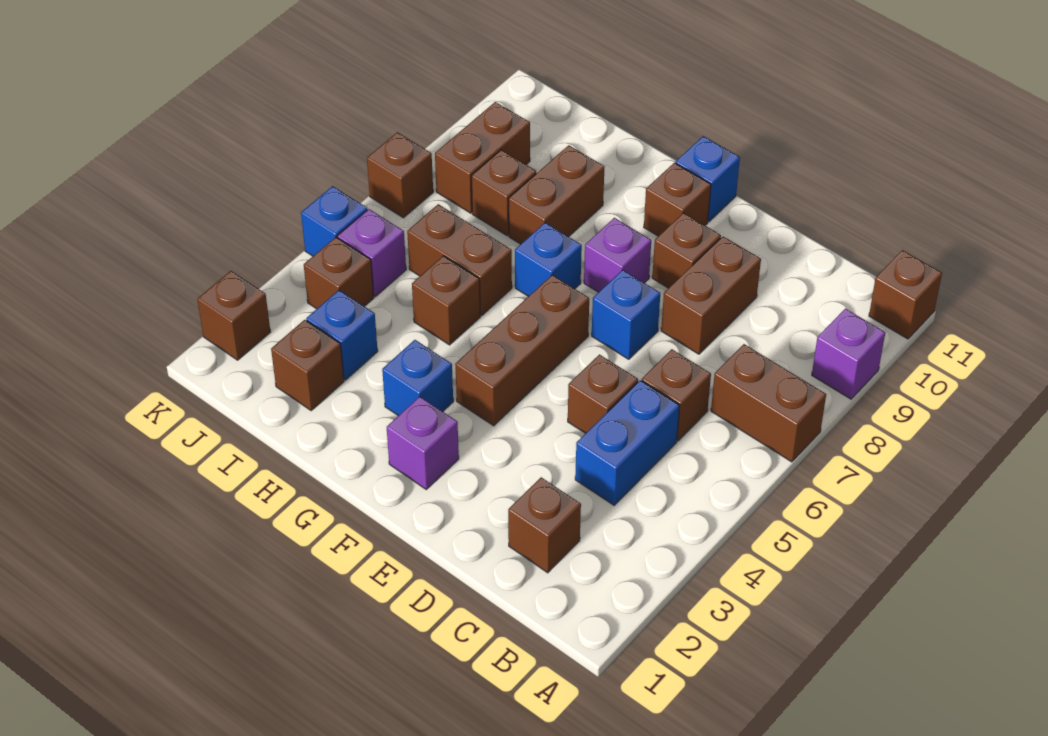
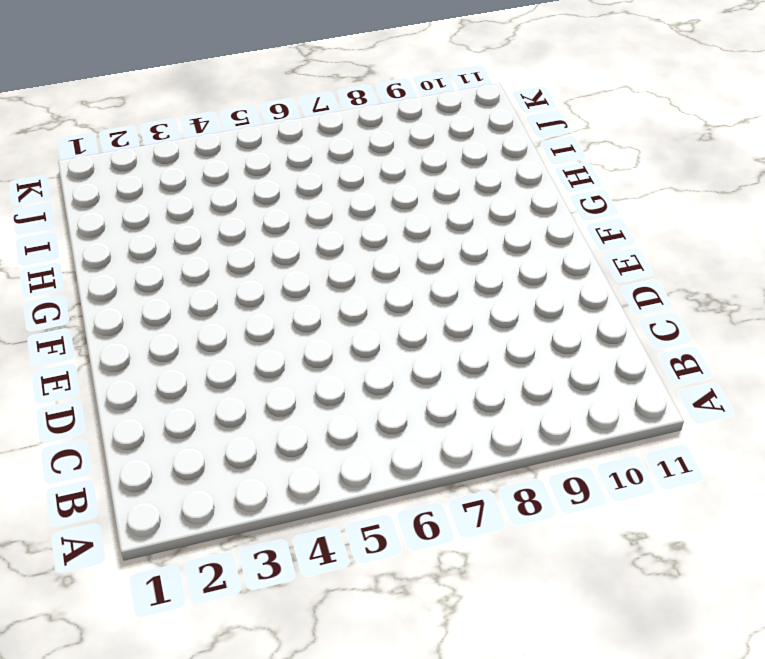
none -> brown brick A7:B7 level 1
none -> purple brick A9 level 1
none -> brown brick A11 level 1

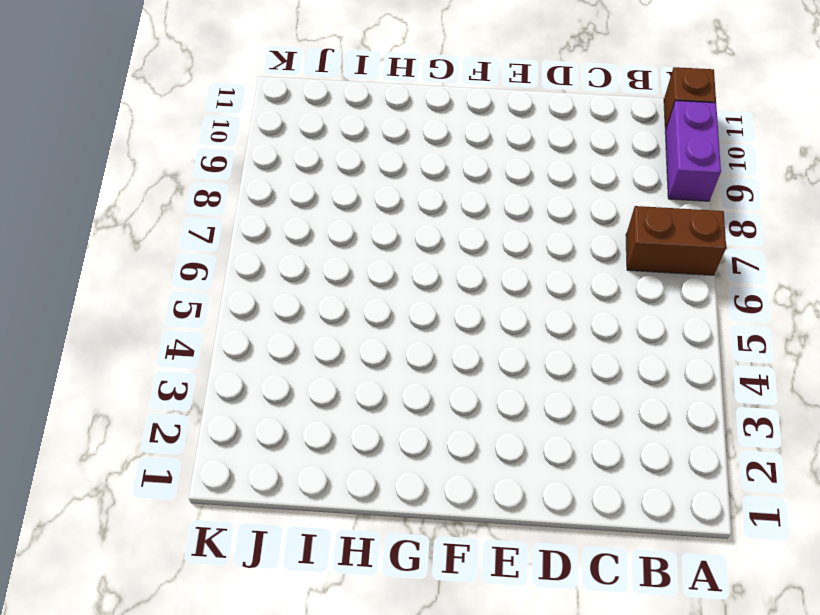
purple brick A9:A10 level 1 -> purple brick A9 level 1
none -> brown brick C2 level 1
none -> blue brick C4:C5 level 1
none -> brown brick C6 level 1

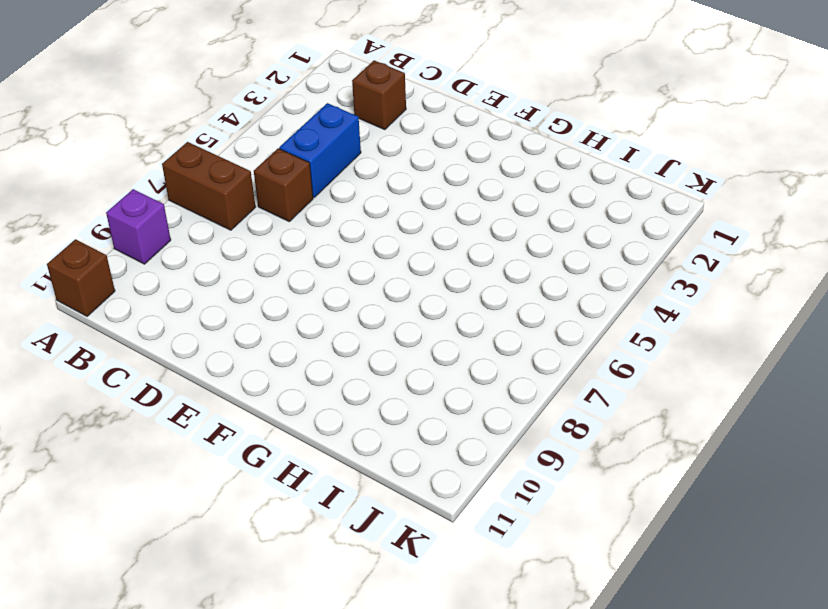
none -> brown brick D5 level 1
none -> brown brick D8:D9 level 1
none -> blue brick E7 level 1

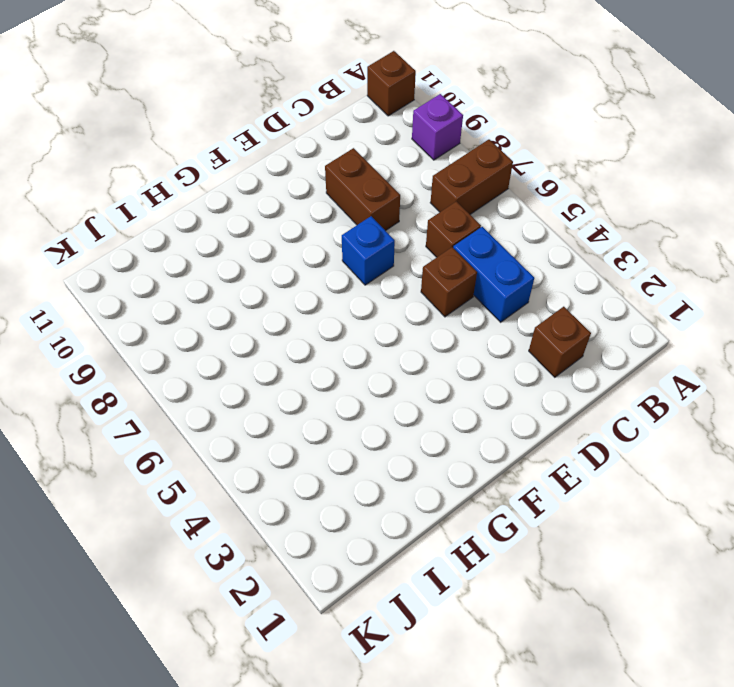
none -> brown brick E9 level 1
none -> purple brick F2 level 1
none -> brown brick F4:F6 level 1

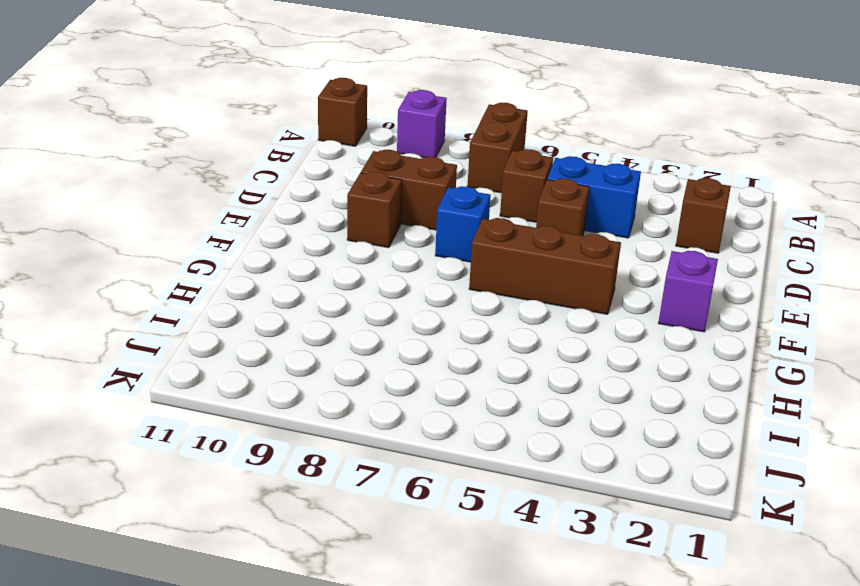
none -> purple brick F8 level 1
none -> brown brick F10 level 1
none -> blue brick F11 level 1

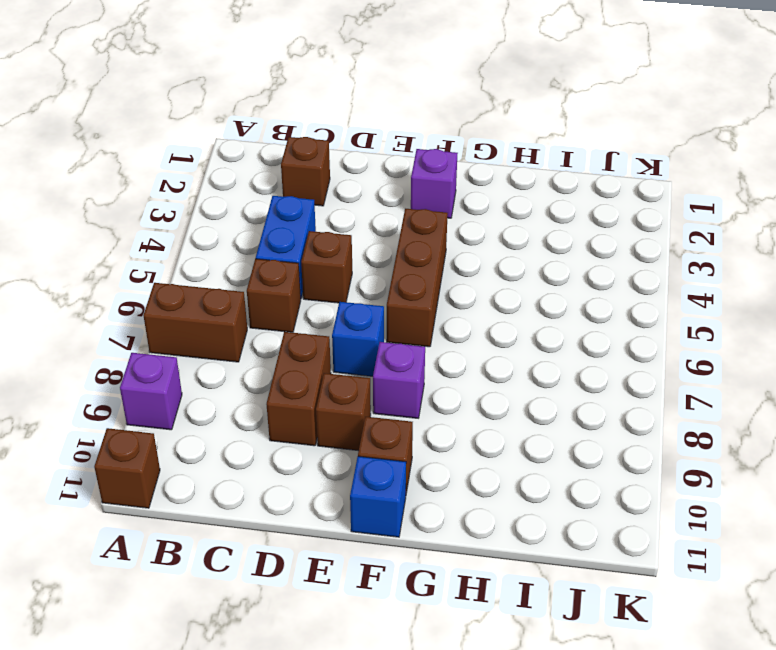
none -> blue brick G3 level 1
none -> blue brick G7 level 1
none -> brown brick H5 level 1

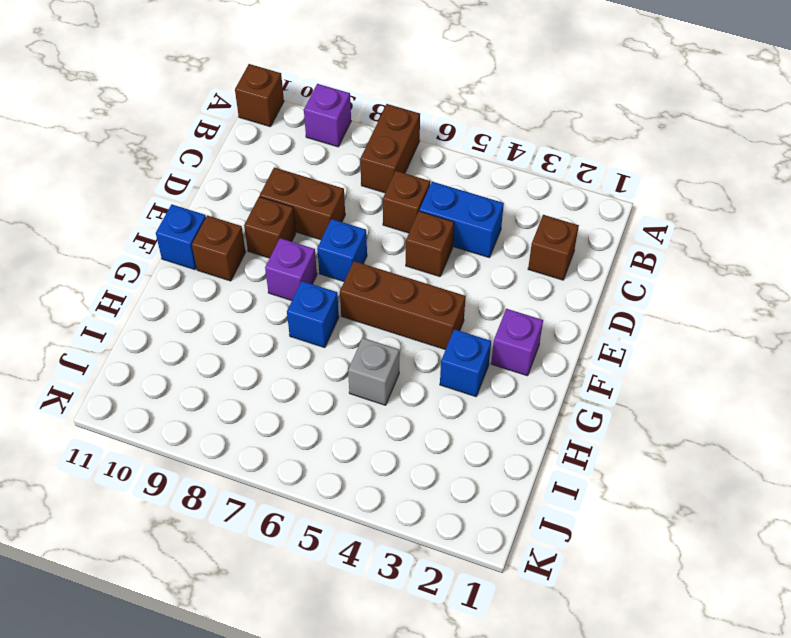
grey brick H5 level 1 -> brown brick H5 level 1
none -> brown brick H6:I6 level 1
none -> brown brick H8:H9 level 1
none -> brown brick I2 level 1

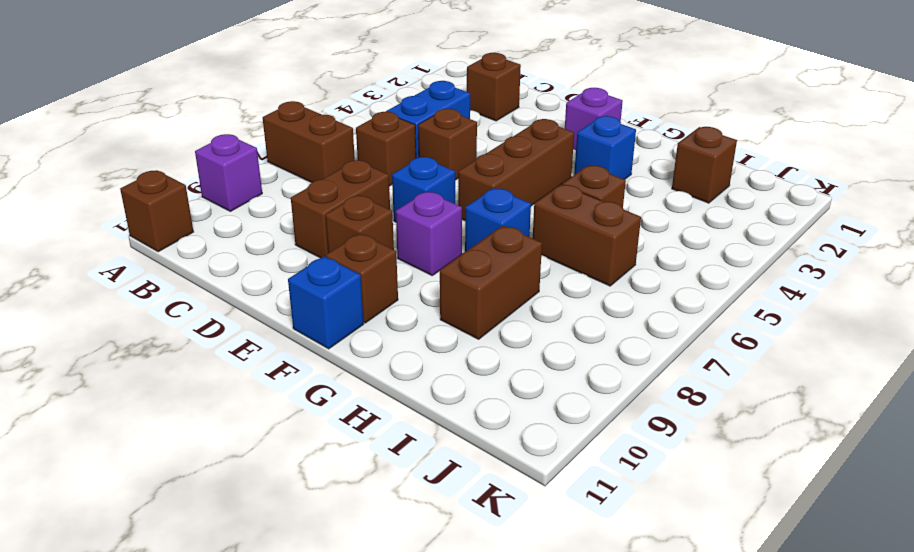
none -> blue brick I3 level 1
none -> brown brick I8 level 1
none -> brown brick J4 level 1

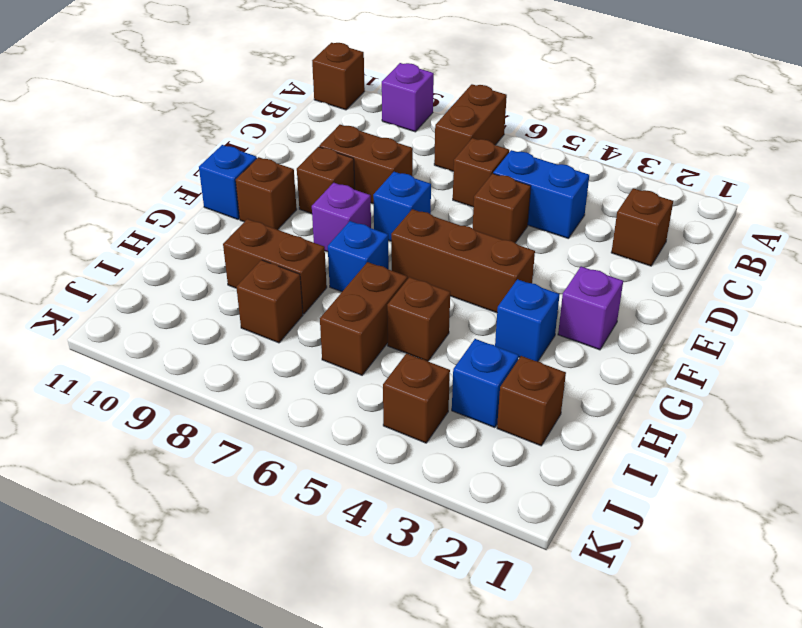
none -> purple brick J5 level 1
none -> brown brick J8:J9 level 1
none -> brown brick K2 level 1

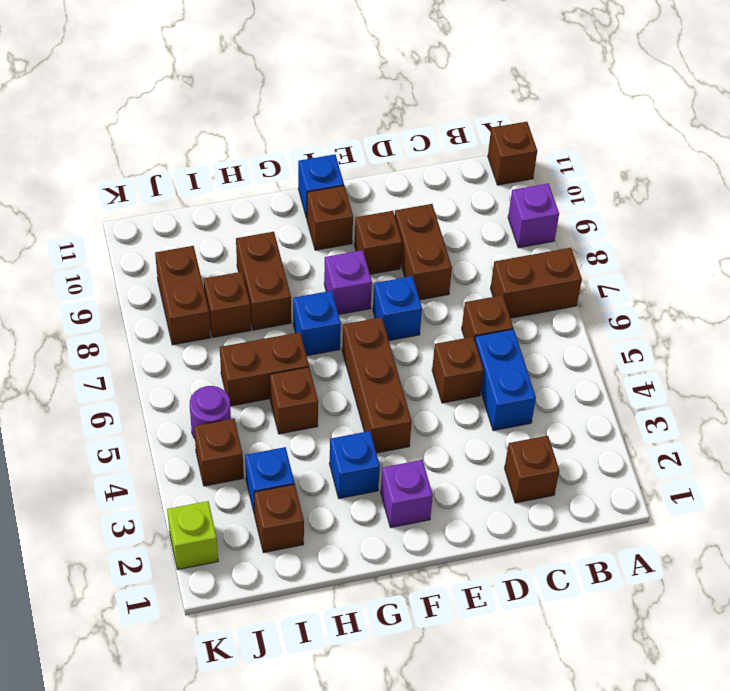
purple round brick J5 level 1 -> purple brick J5 level 1
lime brick K2 level 1 -> brown brick K2 level 1
none -> blue brick K5 level 1
none -> brown brick K7 level 1

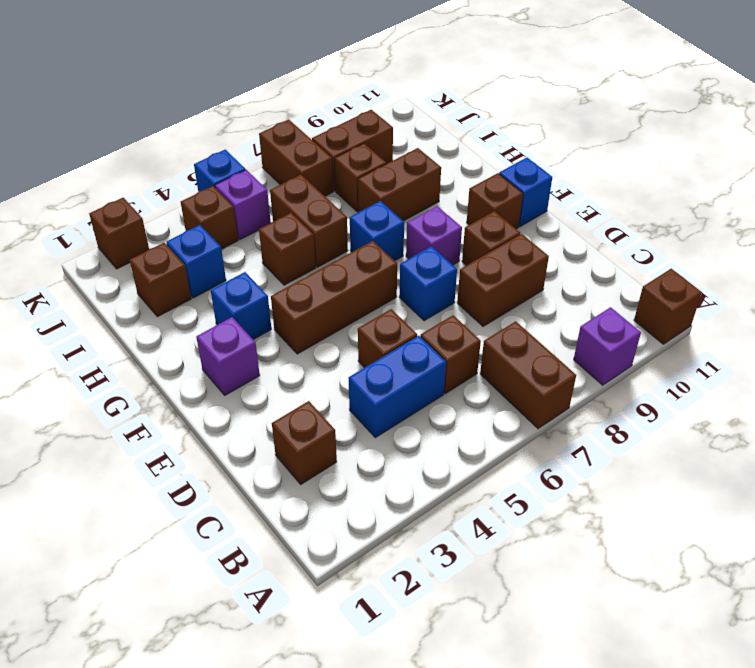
brown brick J7:K7 level 1 -> brown brick K7 level 1

